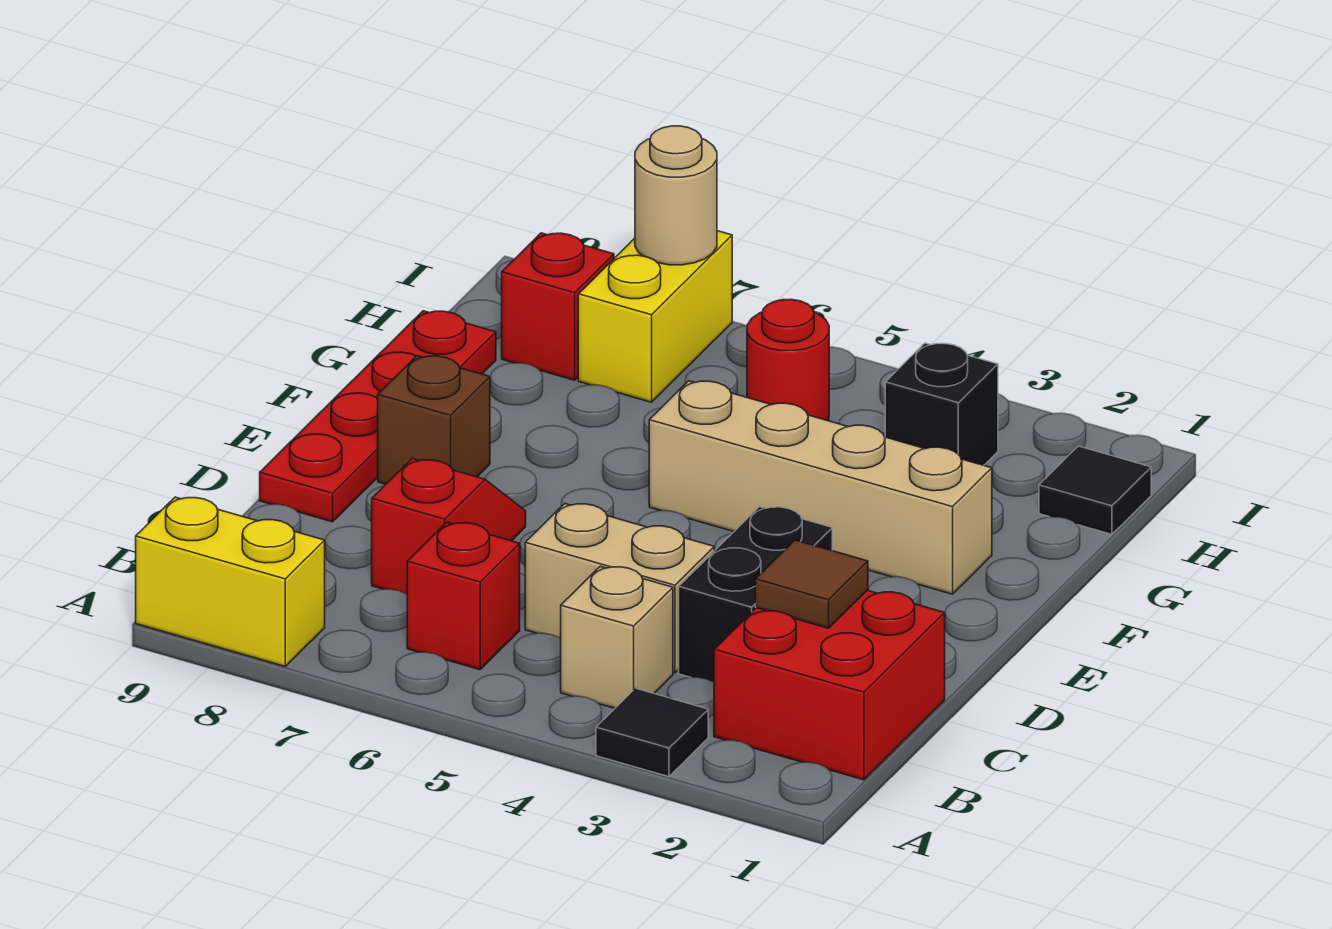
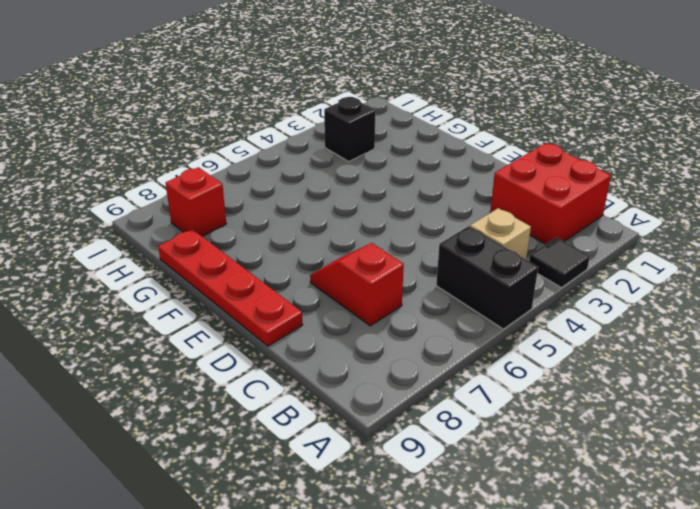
black brick A5:B5 level 1 -> black brick C3:D3 level 1
none -> yellow brick A8:A9 level 1
none -> red brick B6 level 1
none -> tan brick C4:C5 level 1

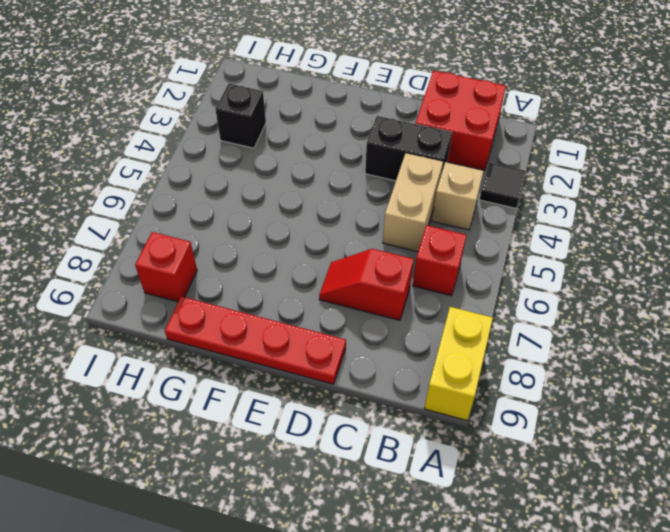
none -> brown brick E8 level 1
none -> tan brick F2:F5 level 1
none -> black tile H1 level 1

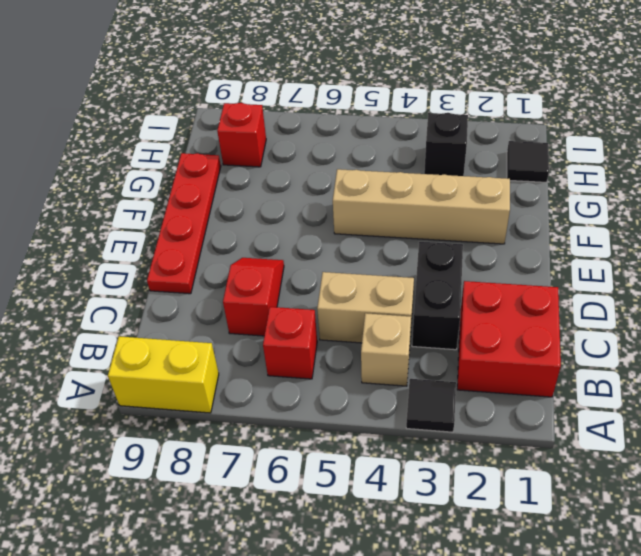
none -> brown brick E8 level 1
none -> red round brick H5 level 1
none -> yellow brick H7:I7 level 1

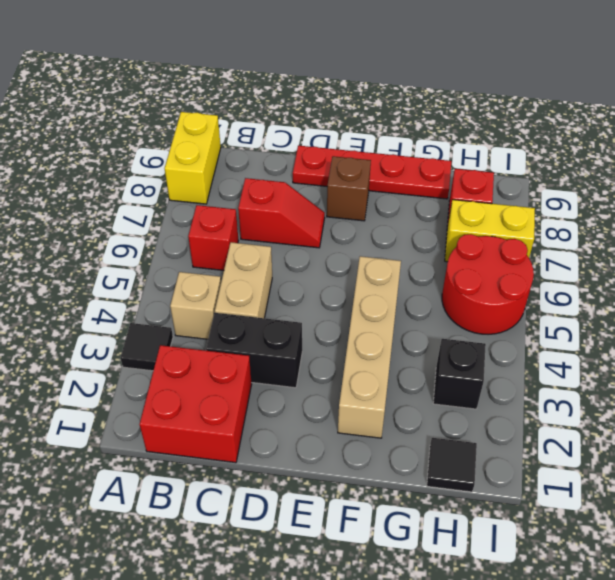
red round brick H5:I6 level 1 -> red round brick H5 level 1
none -> brown tile C2 level 2
none -> tan round brick I7 level 2

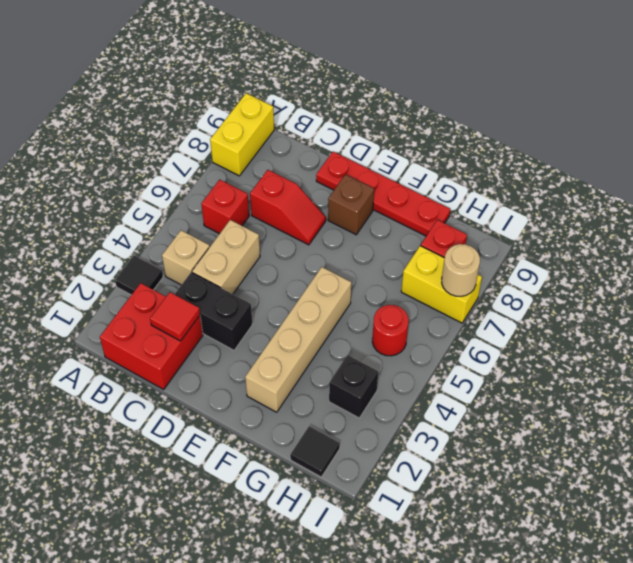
red tile C2 level 2 -> brown tile C2 level 2

